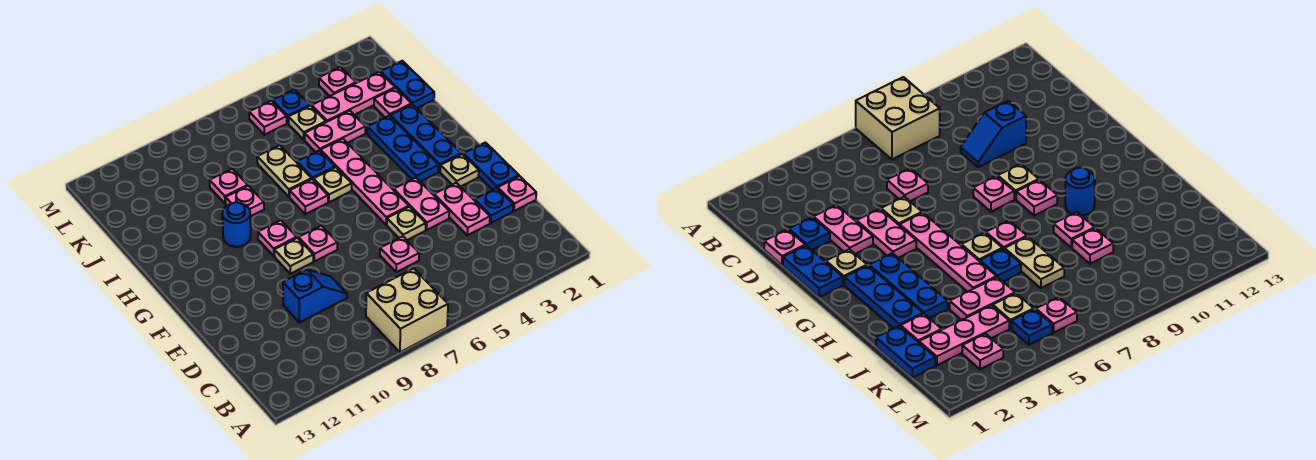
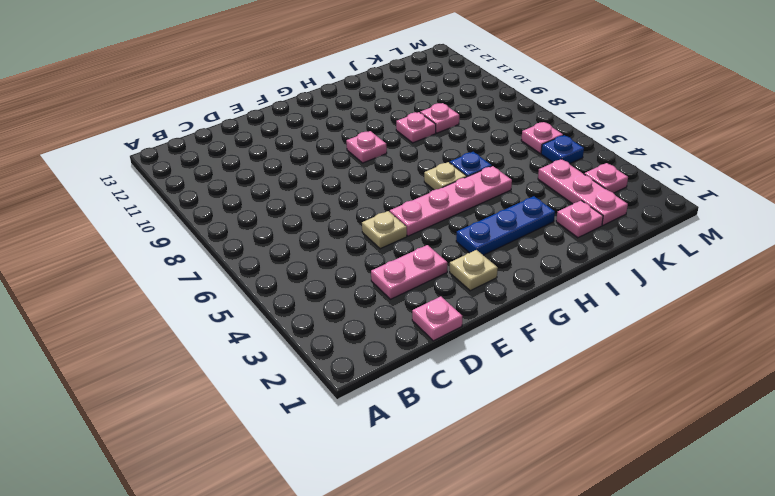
none -> tan brick A7:B8 level 1
none -> blue plate D2 level 1
none -> pink plate D6 level 1
none -> blue slope D9:D10 level 1 top 10

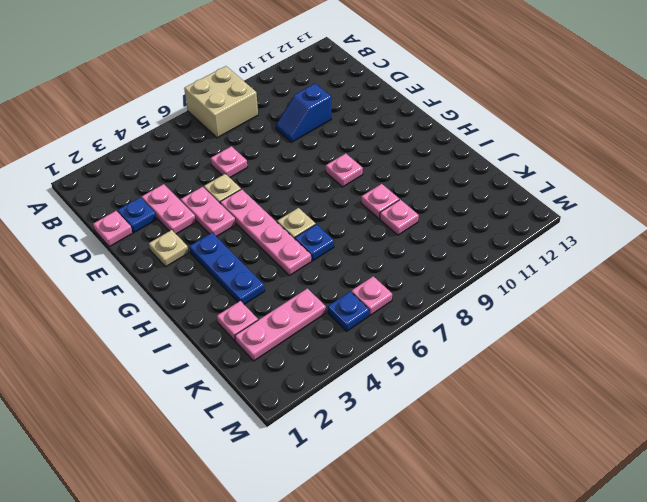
none -> blue plate E1:F1 level 1
none -> pink plate F8 level 1
none -> tan plate F9 level 1
none -> blue plate G2:I2 level 1

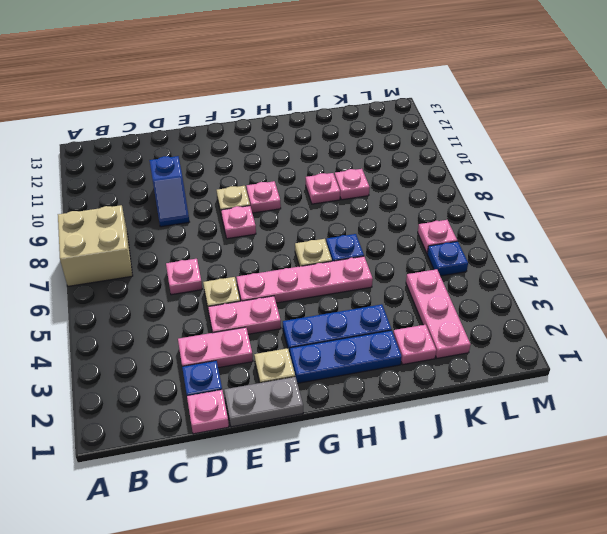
grey plate E1:F1 level 1 -> blue plate E1:F1 level 1
none -> pink plate H7 level 1
none -> blue round brick H10 level 1
none -> tan plate I7:J7 level 1
none -> blue plate J1:K1 level 1

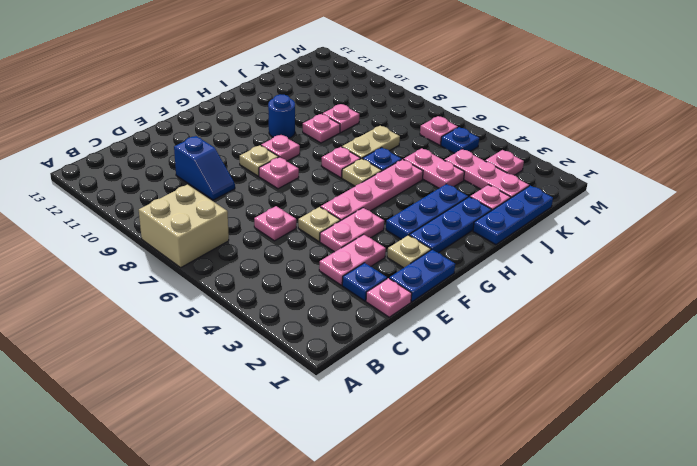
blue plate I1:K1 level 1 -> blue plate J1:K1 level 1
none -> tan plate K5 level 1

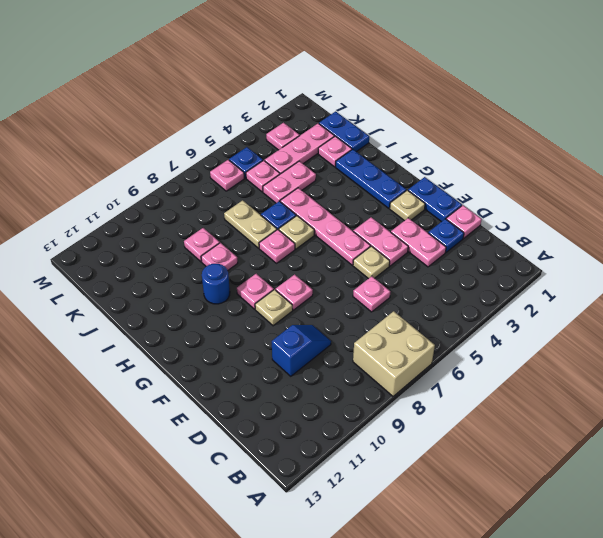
pink plate K5 level 1 -> tan plate K5 level 1
none -> blue plate G3:I3 level 1

